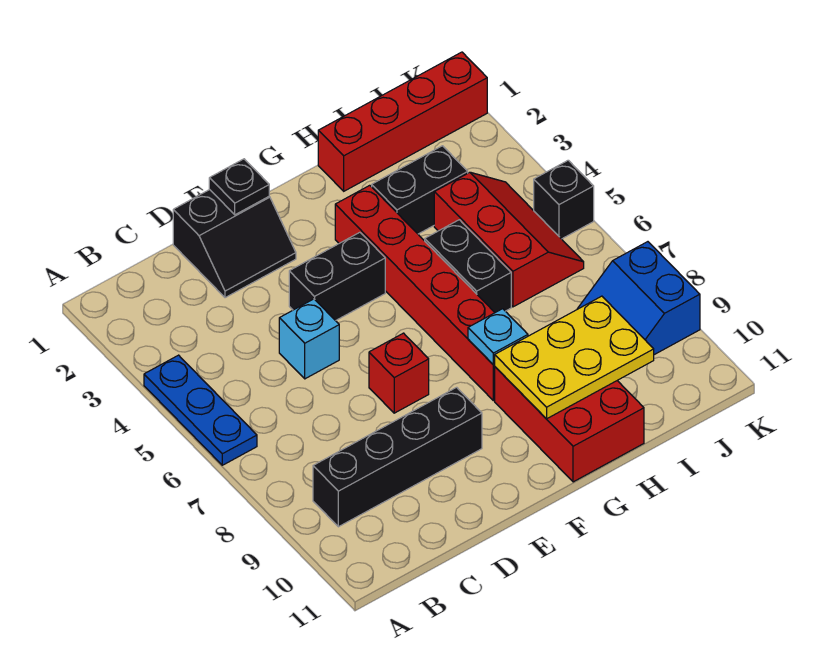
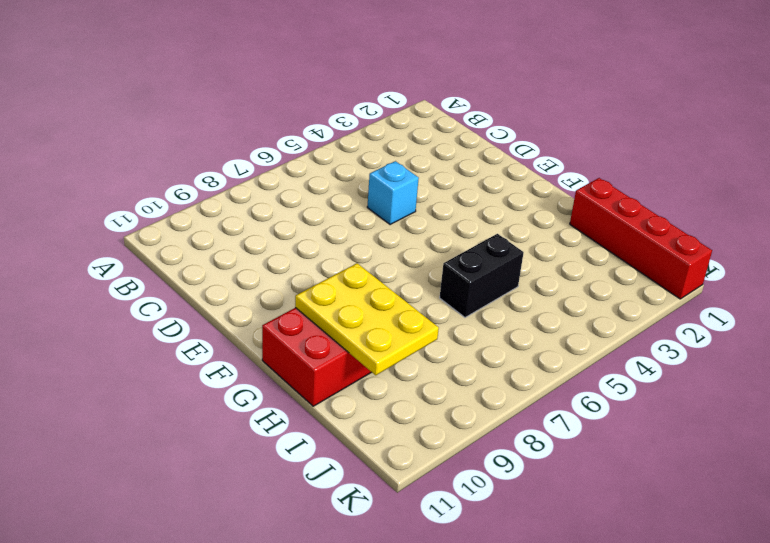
none -> blue plate A4:A6 level 1
none -> black brick B9:E9 level 1
none -> black slope D1:E2 level 1 top 1

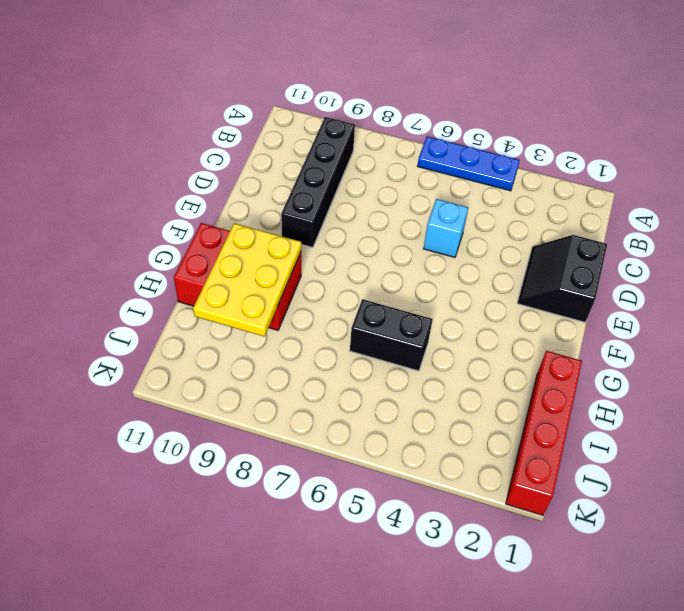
none -> black brick E4:F4 level 1
none -> red brick E7 level 1
none -> red brick G3:G8 level 1

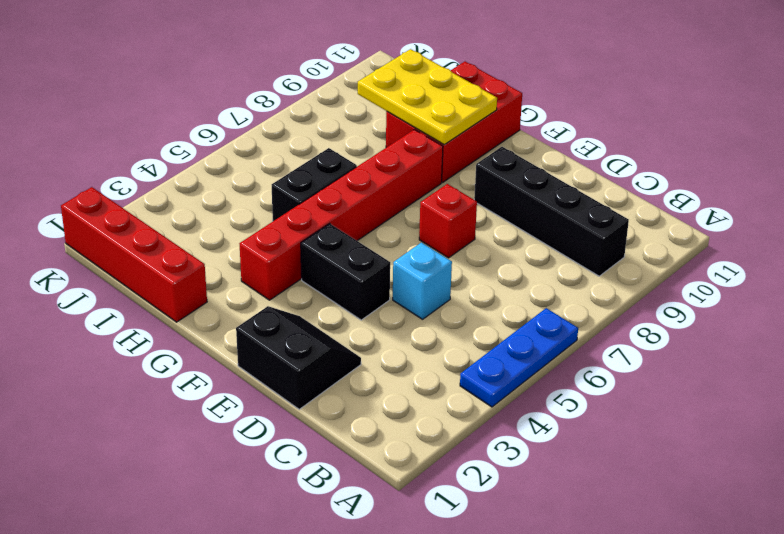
none -> black brick H3:I3 level 1
none -> red slope I4:J6 level 1 top I
none -> blue slope J8:K9 level 1 top K

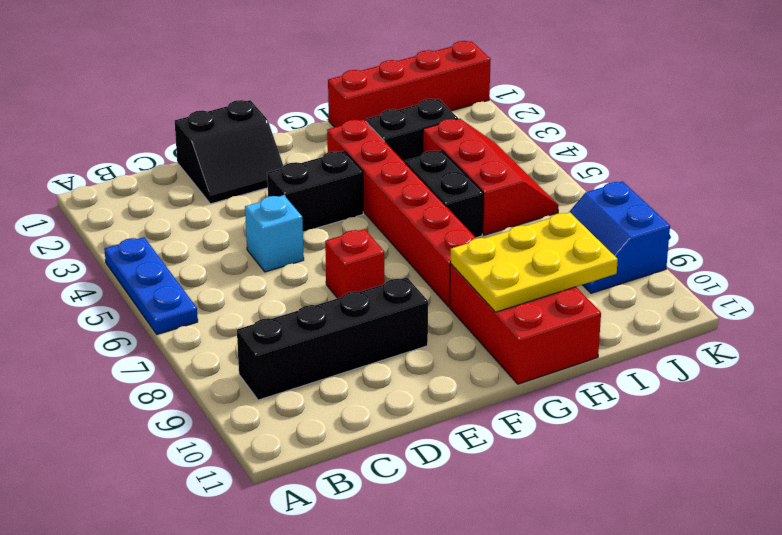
none -> black brick K5 level 1
none -> black plate E1 level 2
none -> cyan plate G8 level 2

